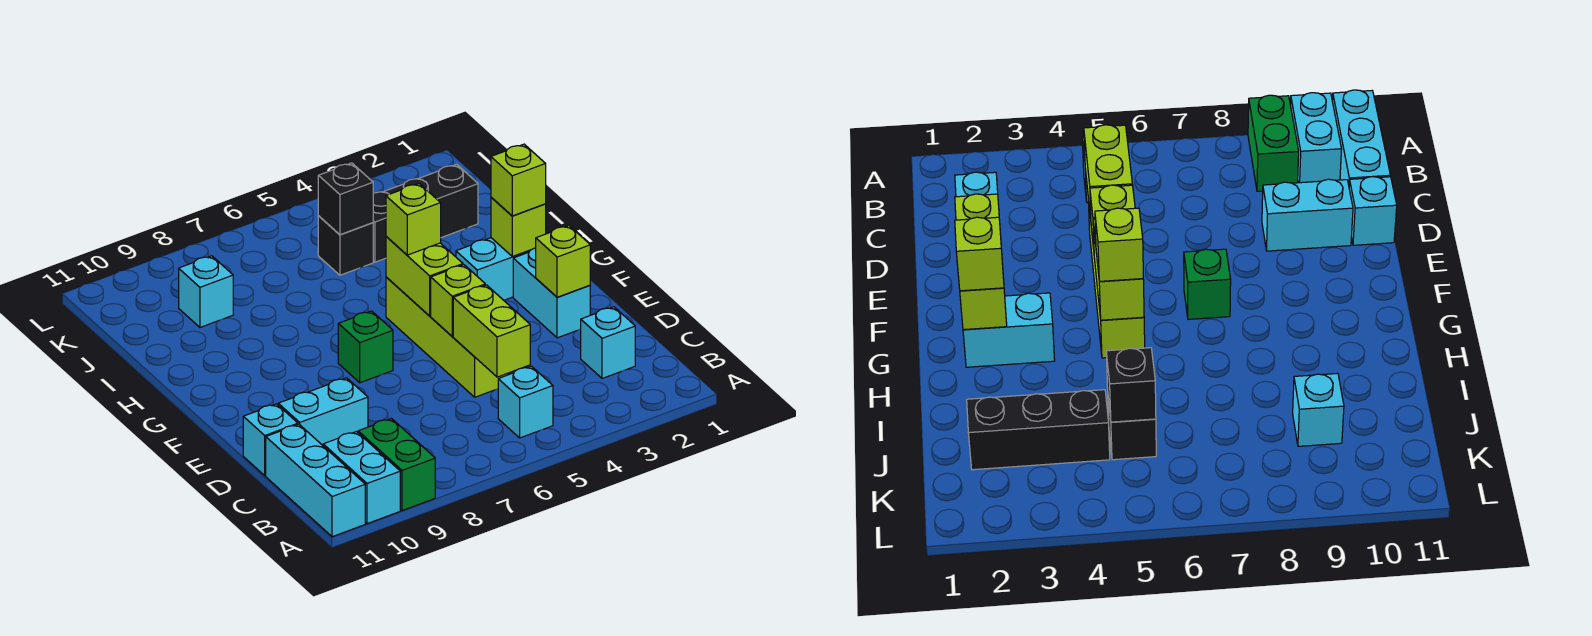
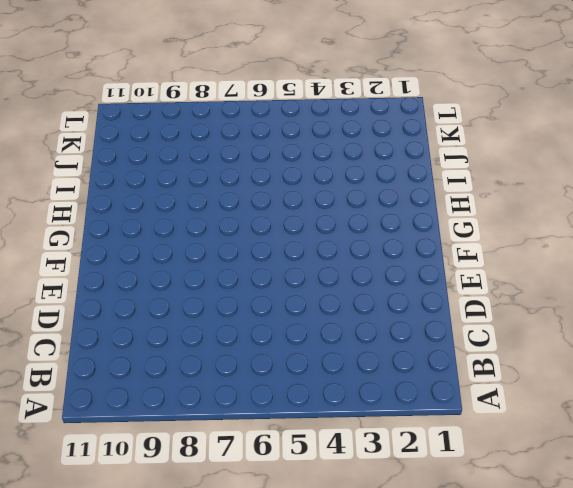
none -> green brick A9:B9 level 1
none -> cyan brick A10:B10 level 1
none -> cyan brick A11:C11 level 1

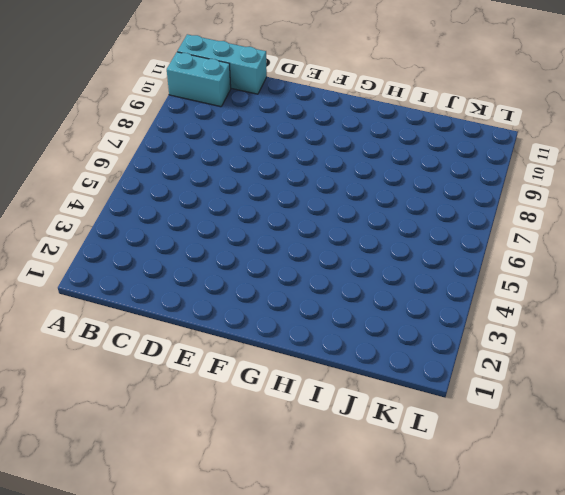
none -> green brick A9:B9 level 1
none -> cyan brick B5 level 1
none -> cyan brick C2 level 1

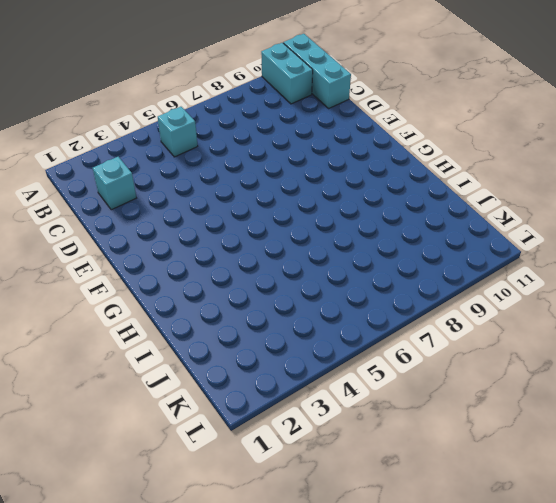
none -> green brick A9:B9 level 1
none -> lime brick D5:G5 level 1
none -> cyan brick D9:D10 level 1

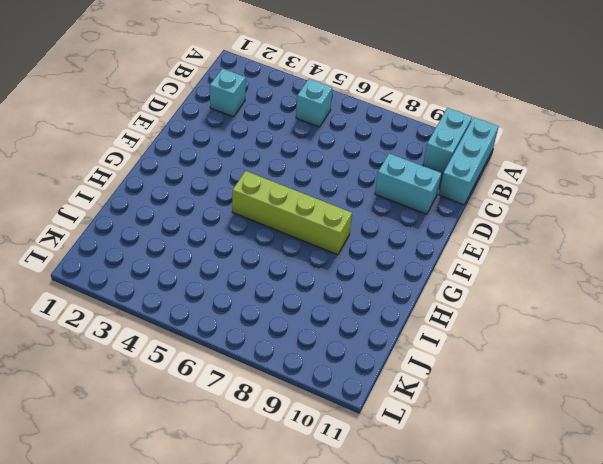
lime brick G5:G8 level 1 -> lime brick D5:G5 level 1
none -> green brick A9:B9 level 1
none -> cyan brick D11 level 1
none -> cyan brick E2:F2 level 1

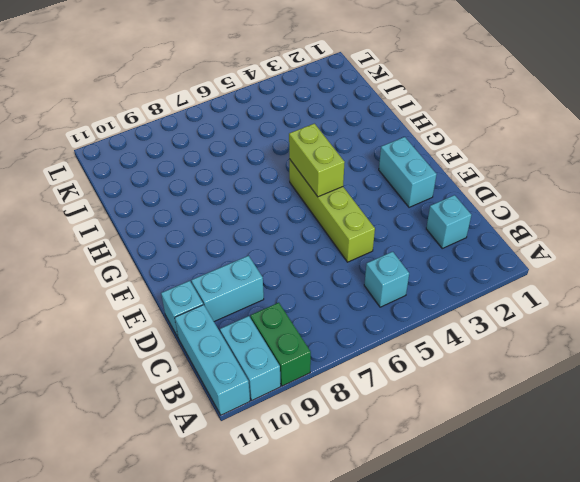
none -> green brick F7 level 1
none -> cyan brick G2:G3 level 1
none -> black brick J2:J4 level 1

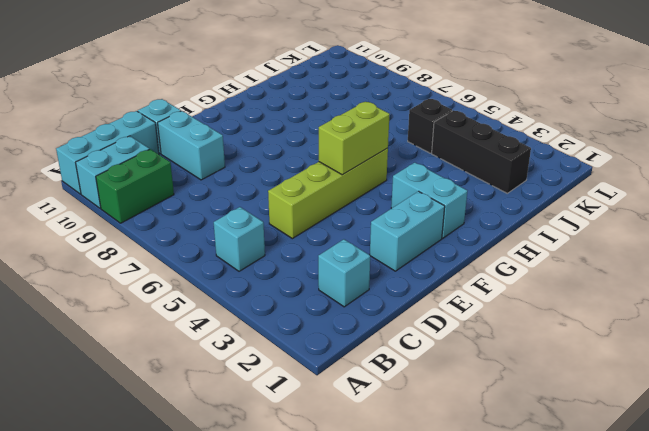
none -> green brick F7 level 1
none -> cyan brick J9 level 1
none -> lime brick C5:D5 level 2

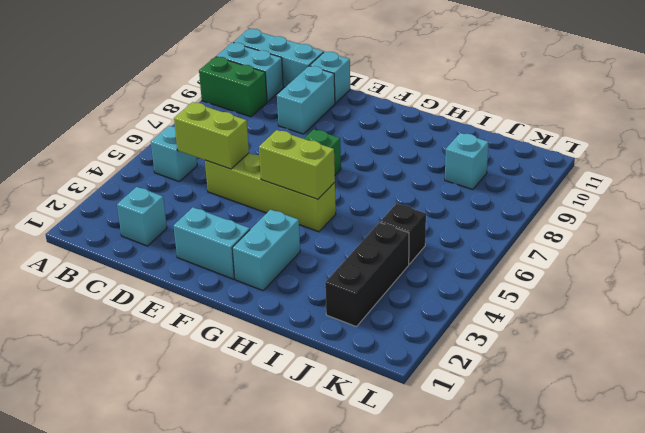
none -> lime brick E2 level 2
none -> lime brick E5 level 2
none -> lime brick G2 level 2

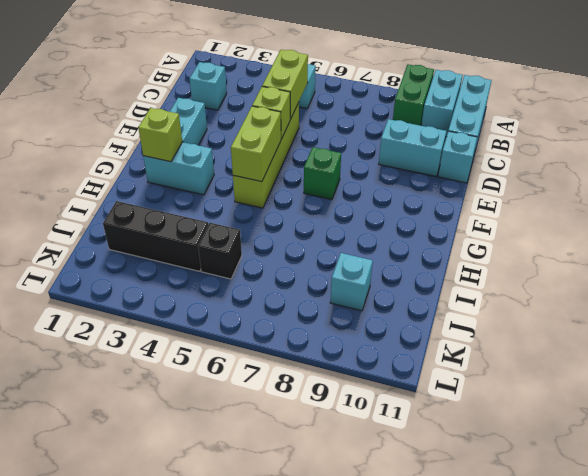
none -> lime brick E2 level 2
none -> black brick J5 level 2
none -> lime brick G2 level 3

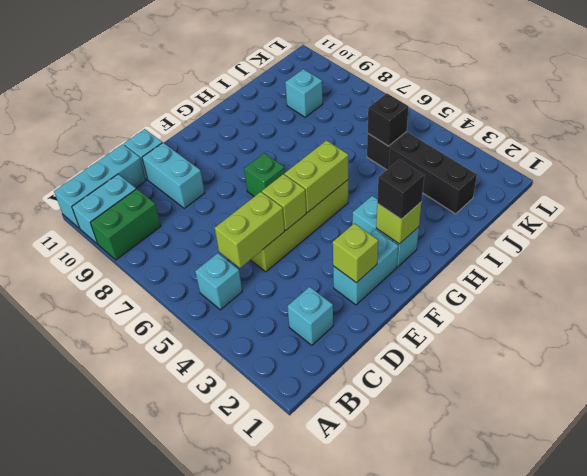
black brick G2 level 3 -> lime brick G2 level 3
none -> lime brick G5 level 3

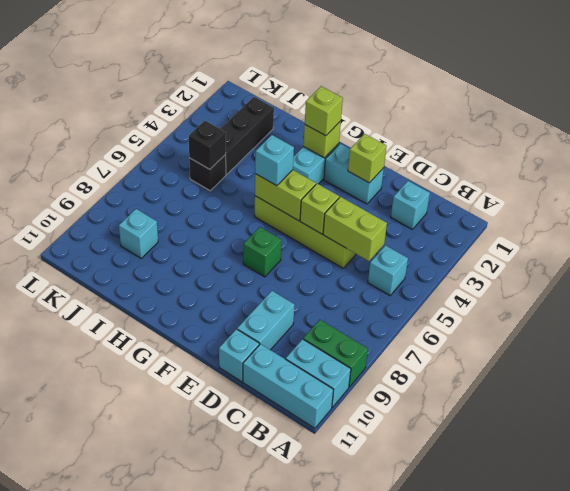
cyan brick G5 level 3 -> lime brick G5 level 3

